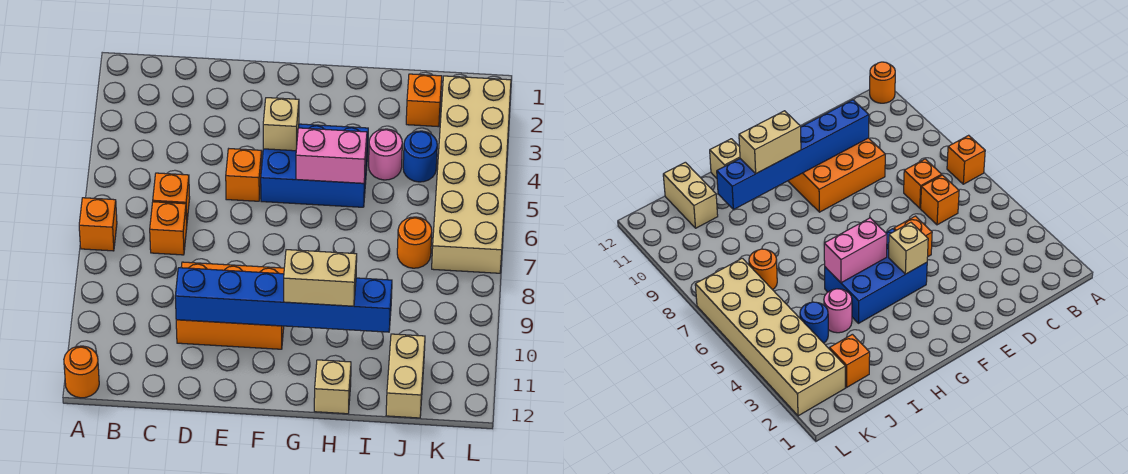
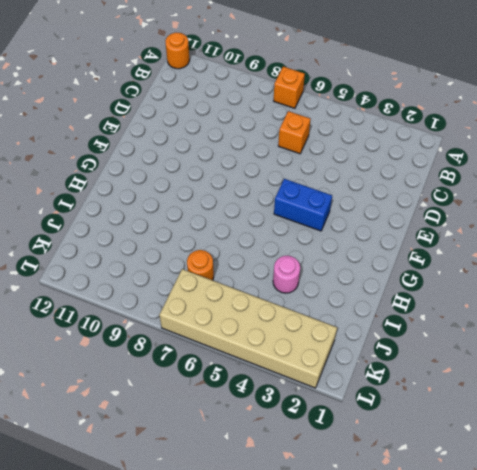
blue brick F4:F5 level 1 -> blue brick F4:H5 level 1
none -> orange brick C7 level 1
none -> orange brick D9:F10 level 1
none -> orange brick E5 level 1

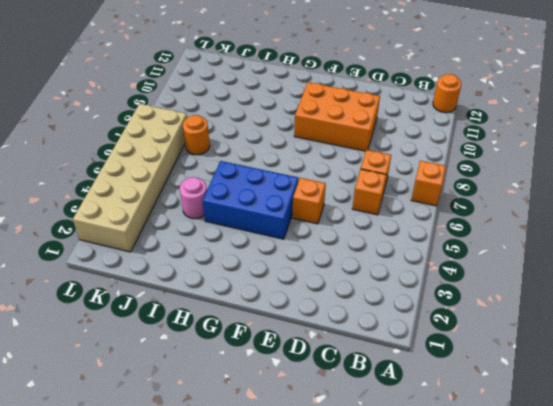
none -> tan brick H12 level 1
none -> orange brick J2 level 1
none -> blue round brick J4 level 1

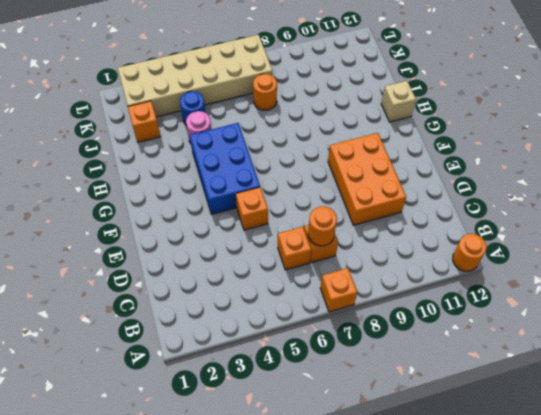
orange round brick C7 level 2 -> none
none -> tan brick J11:J12 level 1
none -> blue brick D10:I10 level 2
none -> tan brick F4 level 2

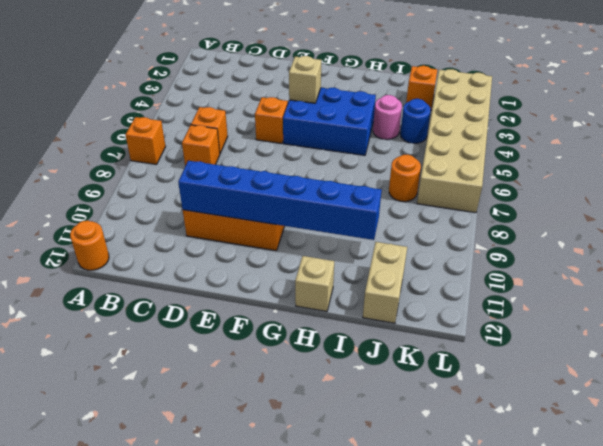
none -> pink brick G5:H5 level 2
none -> tan brick G10:H10 level 3

